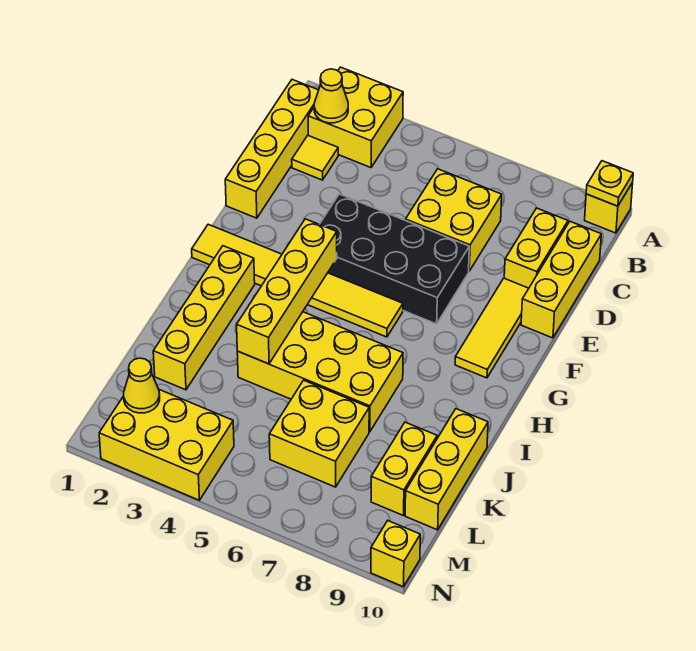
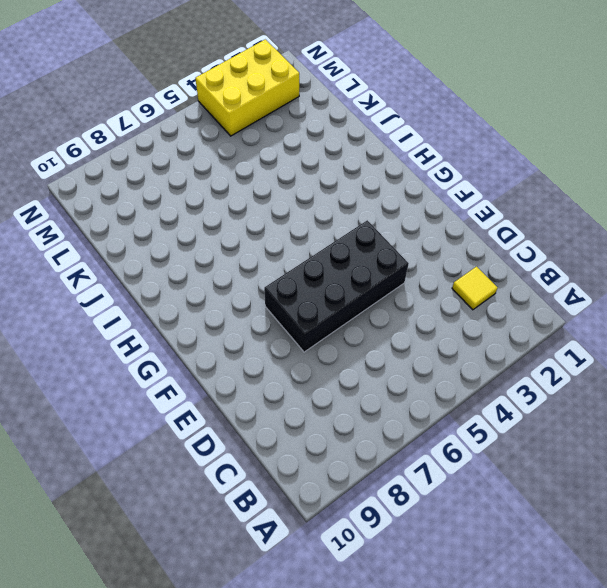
none -> yellow brick A2:B3 level 1
none -> yellow brick A10 level 1
none -> yellow brick B1:E1 level 1

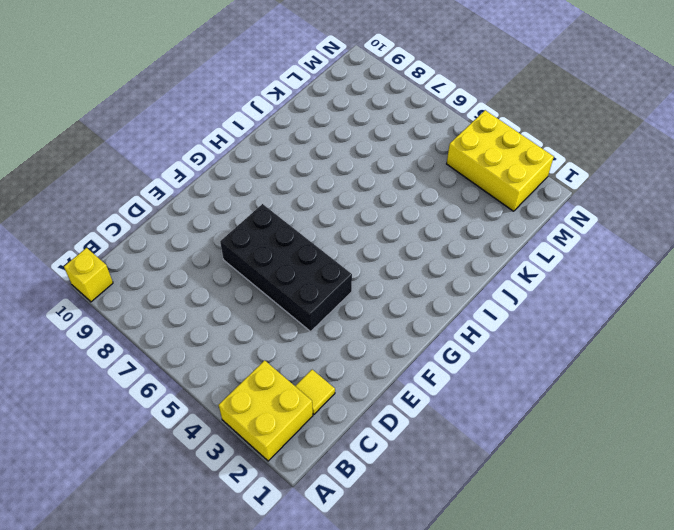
none -> yellow brick B1:E1 level 1
none -> yellow brick C6:D7 level 1
none -> yellow brick C9:D9 level 1

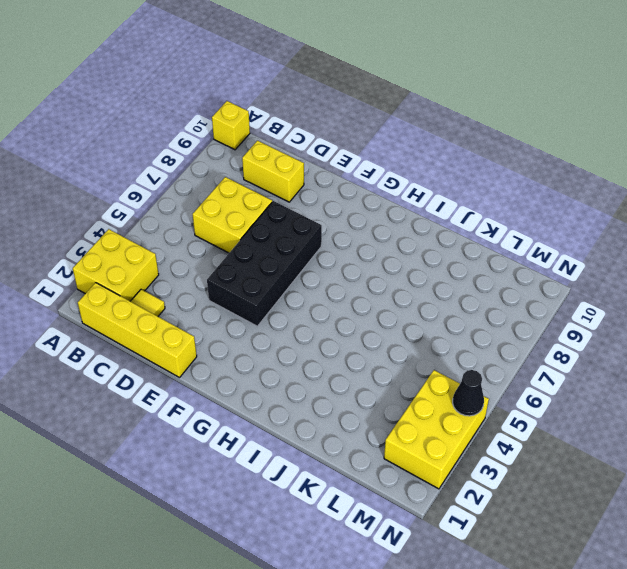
black cone N4 level 2 -> none
none -> yellow brick C10:E10 level 1
none -> yellow tile E9:G9 level 1
none -> yellow tile G1:G6 level 1

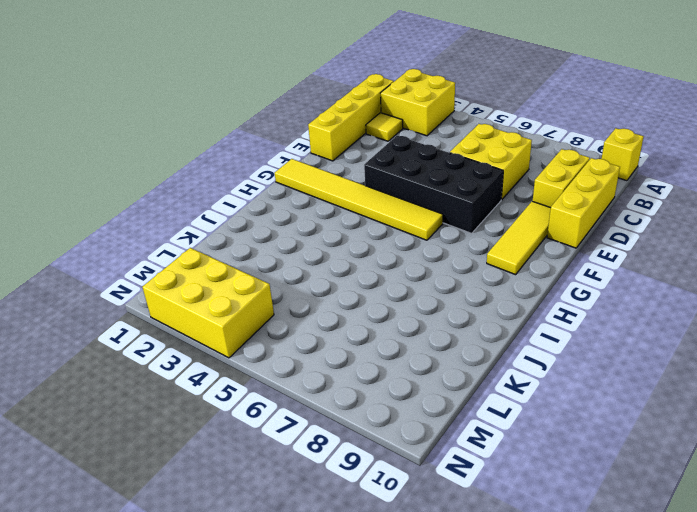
none -> yellow brick H2:K2 level 1
none -> yellow brick I4:J7 level 1
none -> yellow brick J10:L10 level 1

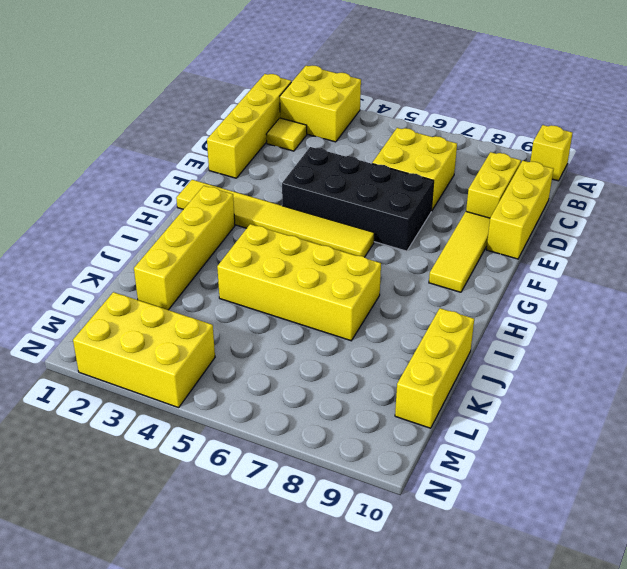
none -> yellow brick K6:L7 level 1
none -> yellow brick K9:L9 level 1
none -> yellow brick N10 level 1

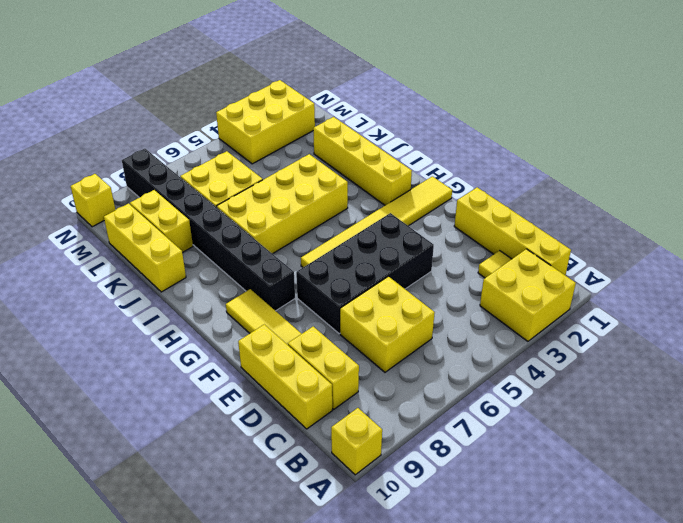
black brick G8:N8 level 1 -> none
none -> yellow plate A10 level 2
none -> yellow cone B2 level 2
none -> yellow brick G4:J4 level 2

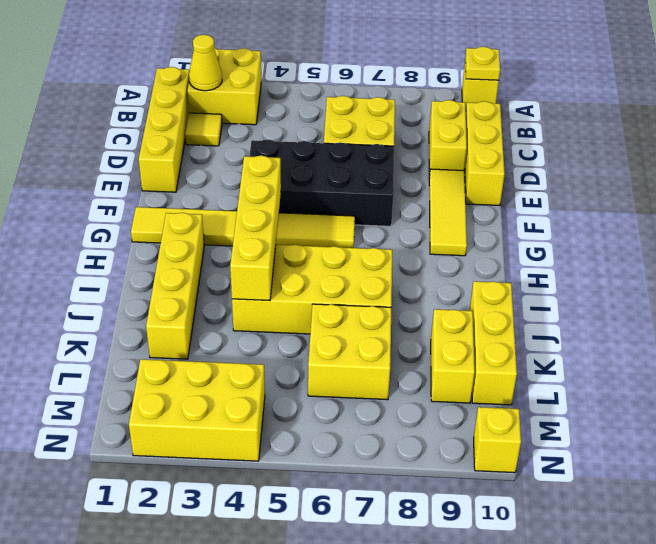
none -> yellow cone M2 level 2

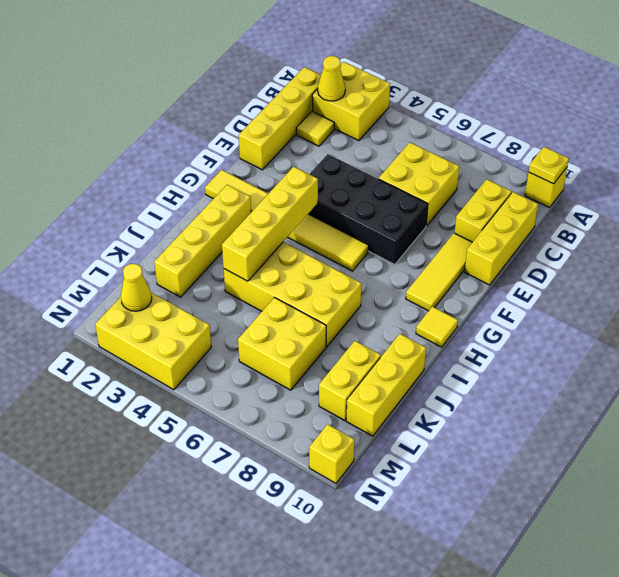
yellow tile H10 level 1 -> none

